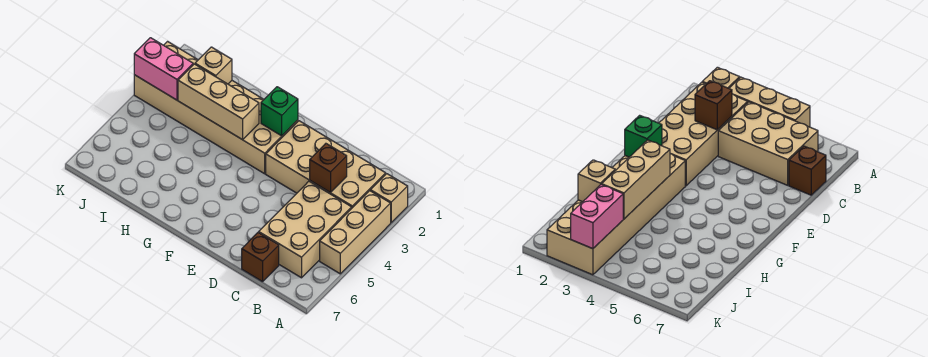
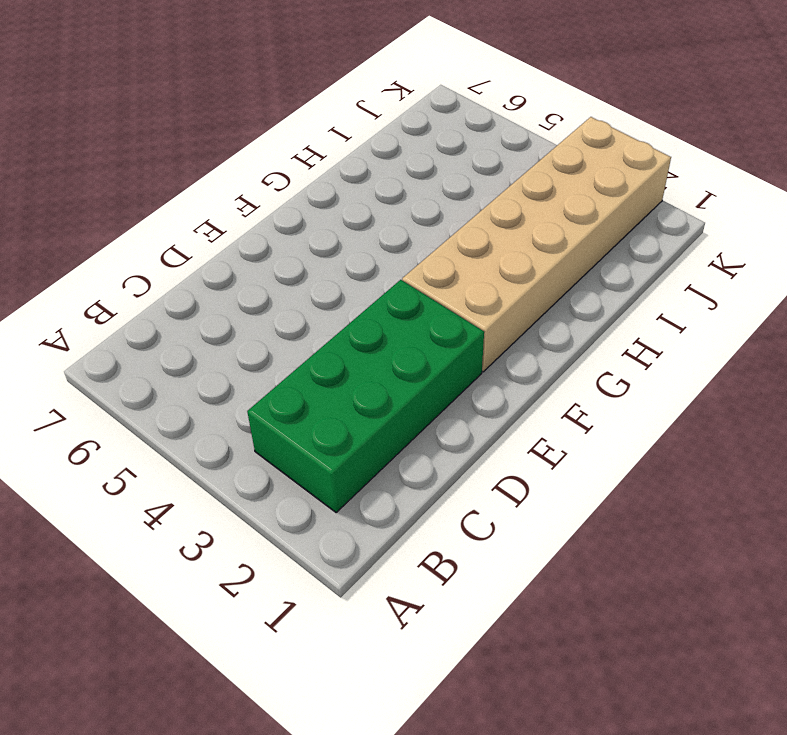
green brick B2:E3 level 1 -> tan brick B2:E3 level 1
none -> tan brick A2 level 1
none -> tan brick A3:A5 level 1

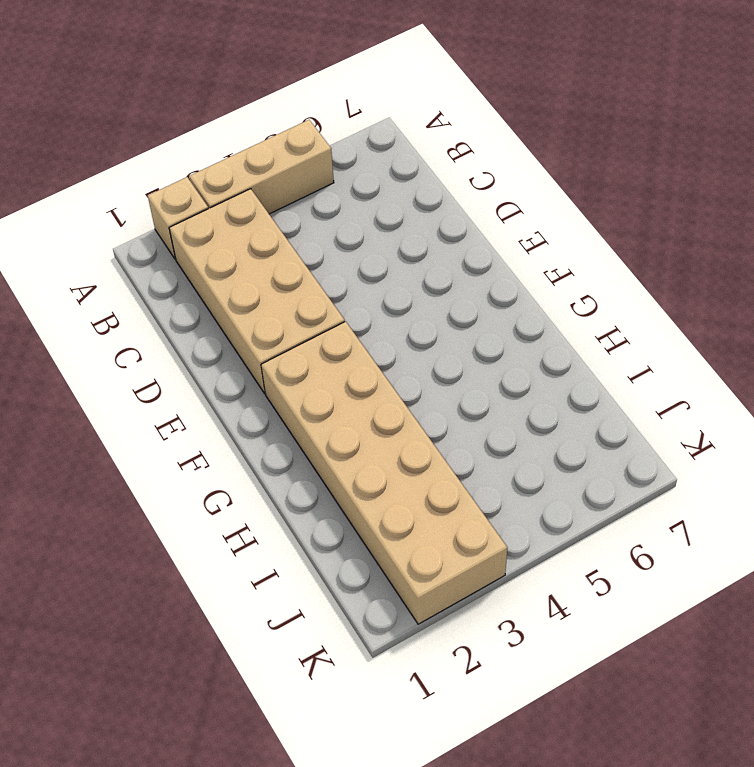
none -> tan brick B4:C6 level 1
none -> brown brick C7 level 1

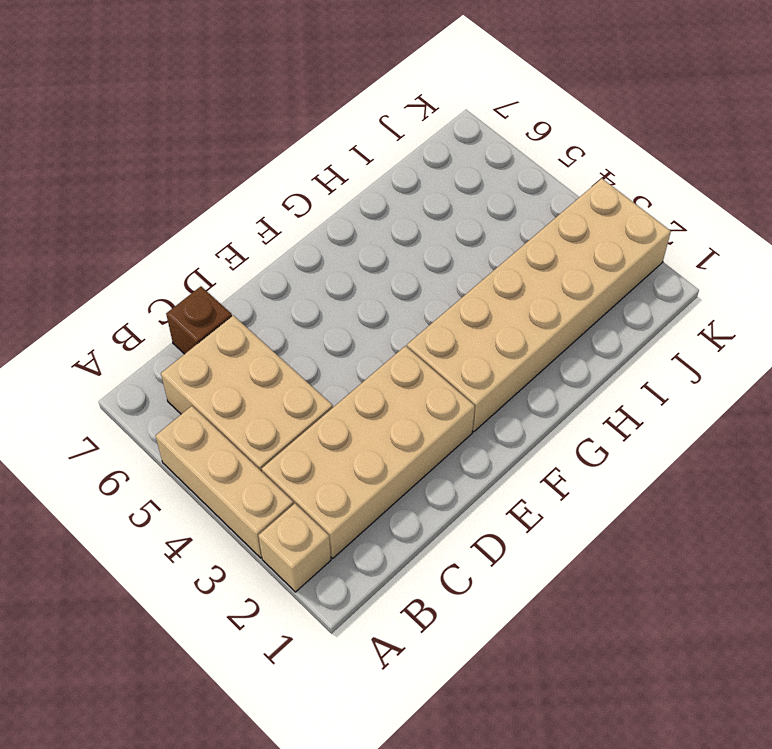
none -> brown brick C3 level 2
none -> green brick F2 level 2

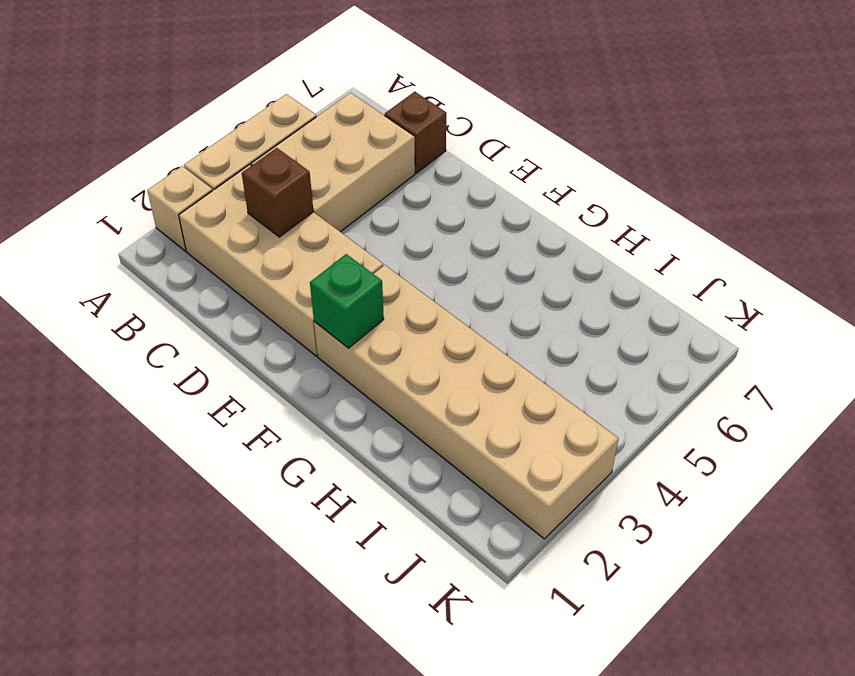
none -> tan brick G3:I3 level 2
none -> tan brick I2 level 2

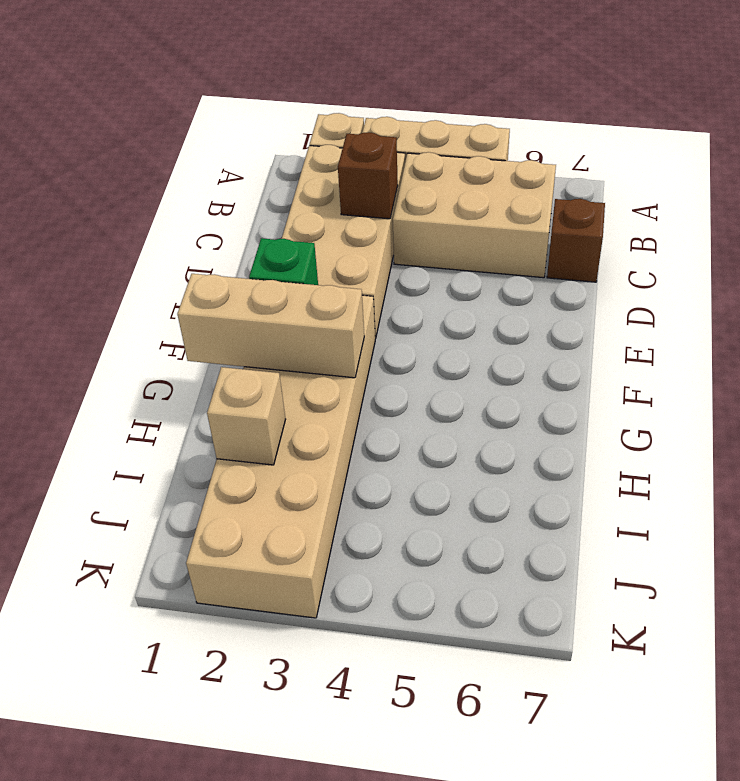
tan brick G1:G3 level 2 -> tan brick G3:I3 level 2
none -> pink brick J3:K3 level 2

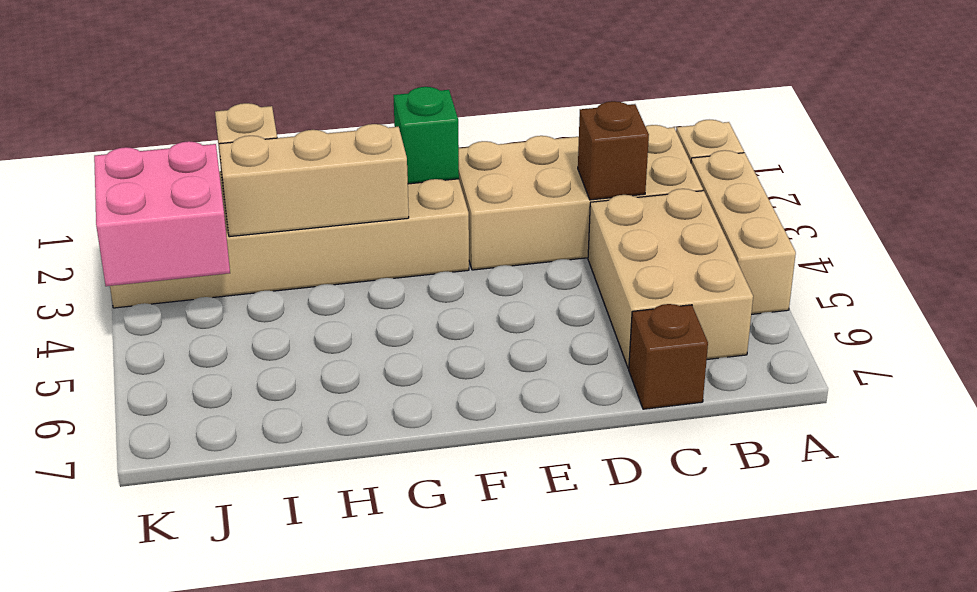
pink brick J3:K4 level 2 -> pink brick J3:K3 level 2

